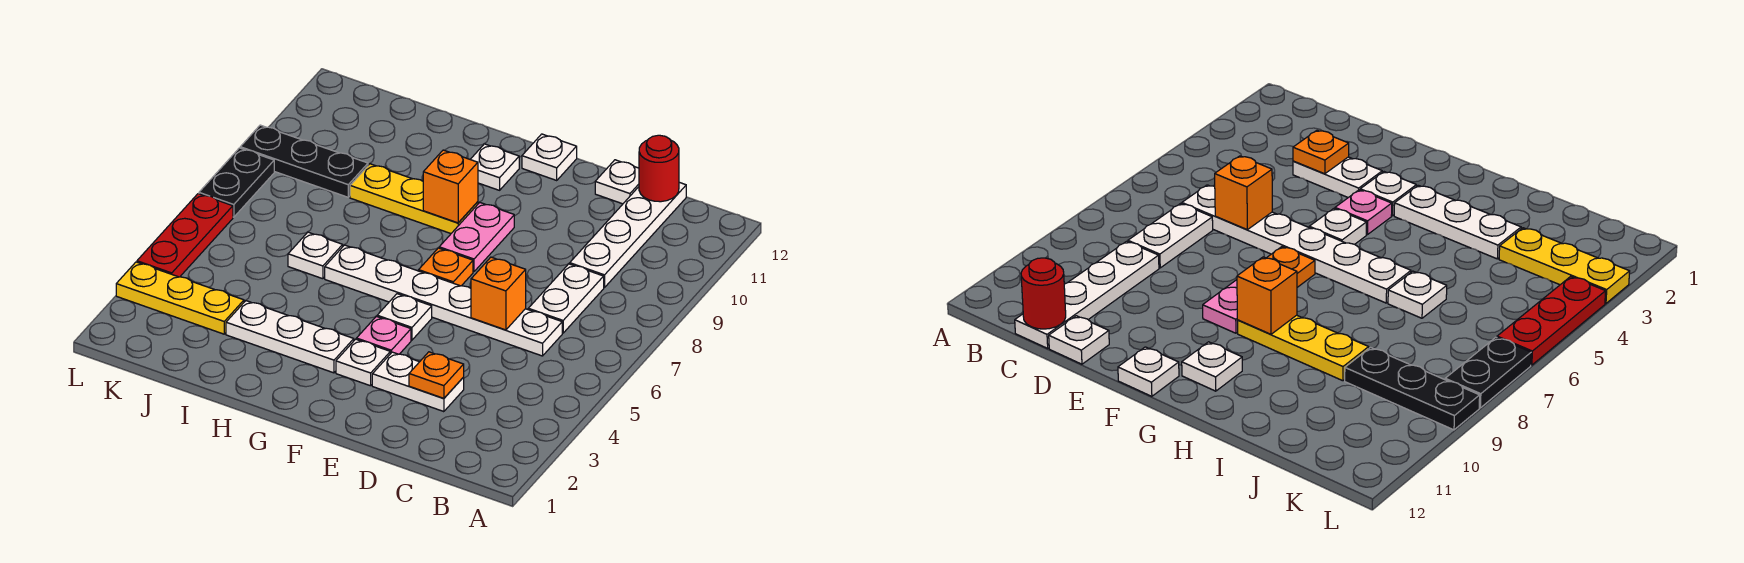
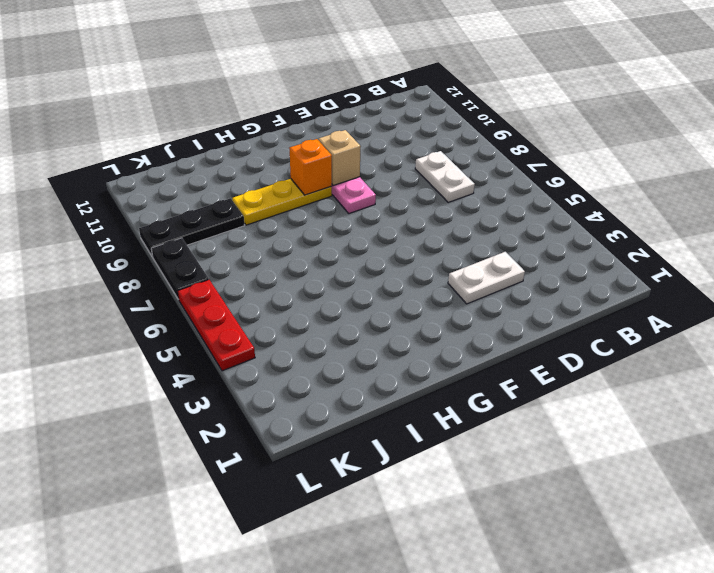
tan brick F9 level 2 -> none
none -> white plate C6:H6 level 1
none -> white plate C9:C12 level 1
none -> white plate D12 level 1

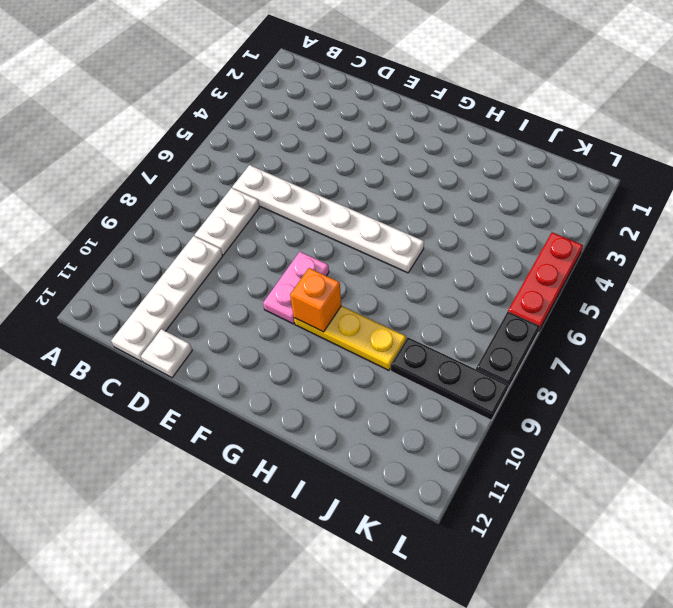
none -> white plate D3:E3 level 1
none -> white plate F3 level 1
none -> pink plate F4 level 1

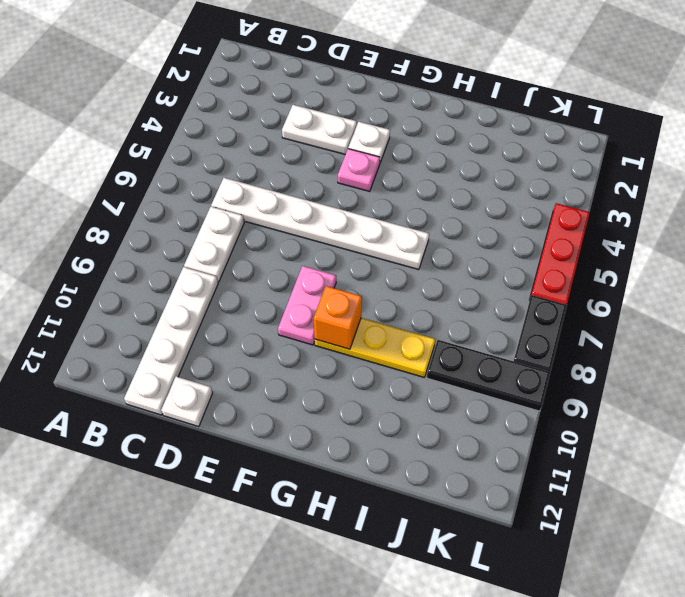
none -> white plate F5 level 1
none -> orange plate F7 level 1
none -> white plate F12 level 1

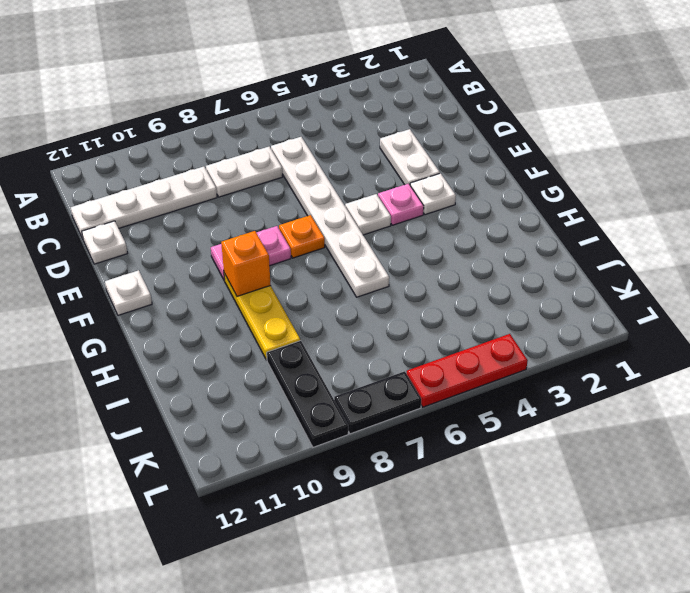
none -> white plate G3:I3 level 1
none -> white plate G11 level 1
none -> white plate I6 level 1

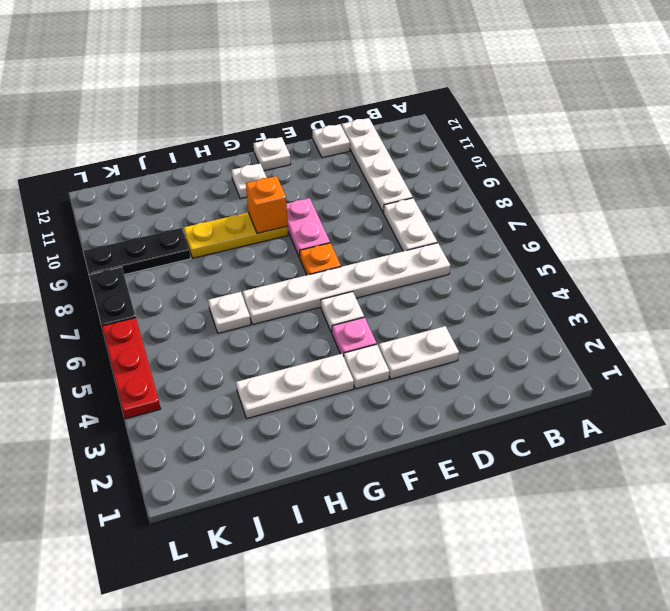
none -> yellow plate J3:L3 level 1
none -> red round brick C12 level 2
none -> orange plate D3 level 2

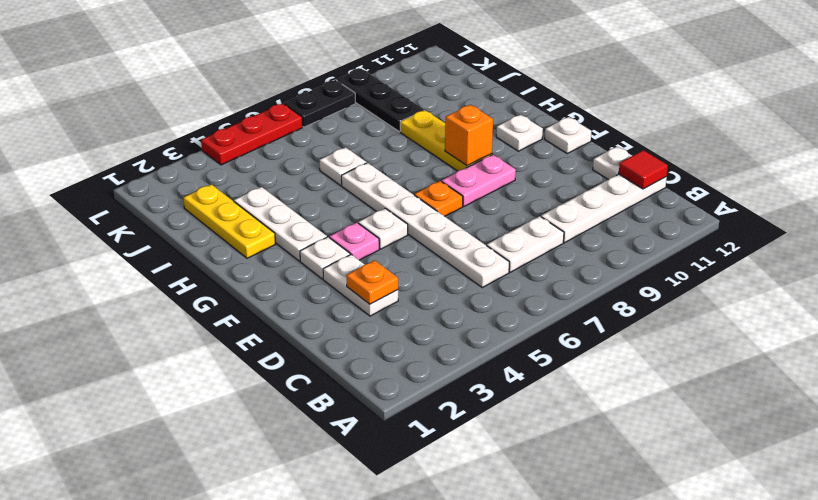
red tile C12 level 2 -> red round brick C12 level 2
yellow plate H2:J2 level 1 -> yellow plate J3:L3 level 1
none -> orange brick D6 level 2

